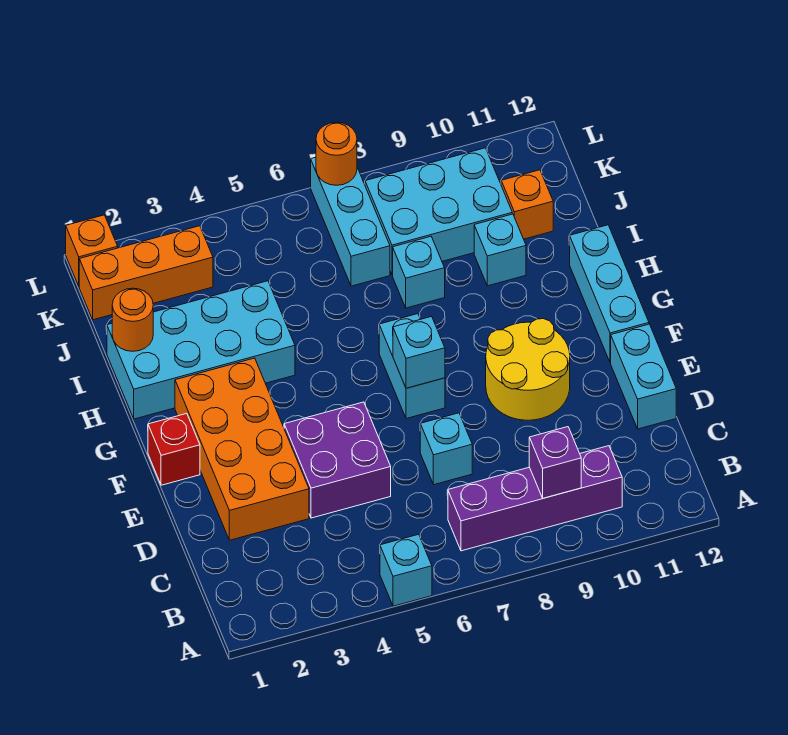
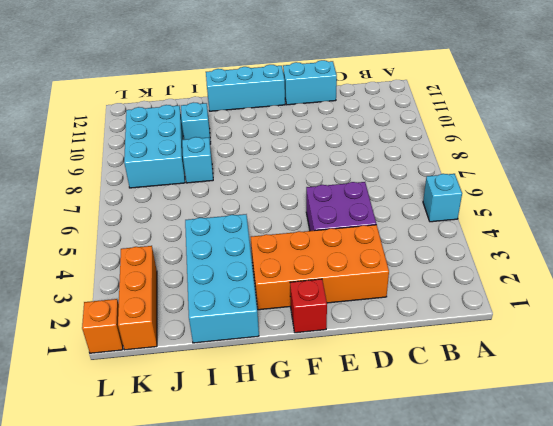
none -> purple brick B7:B10 level 1
none -> cyan brick D7 level 1
none -> yellow round brick E9:F10 level 1

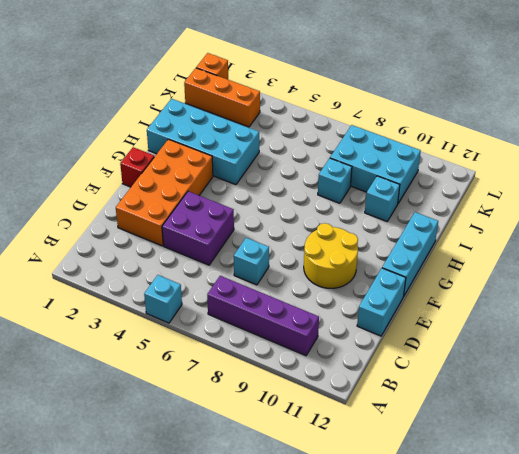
none -> cyan brick F7:G7 level 1
none -> cyan brick J7:L7 level 1
none -> orange brick J11 level 1

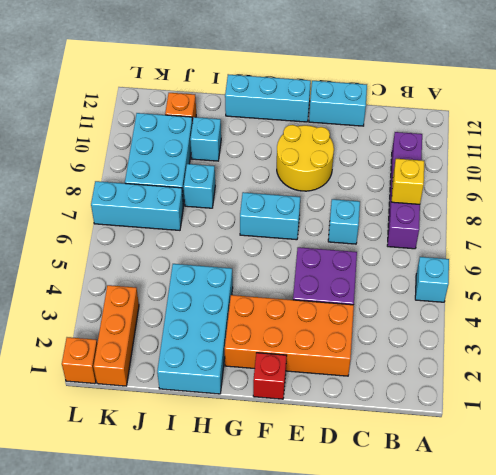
yellow brick B8 level 2 -> none
none -> purple brick B9 level 2
none -> cyan brick F7 level 2
none -> orange round brick I1 level 2

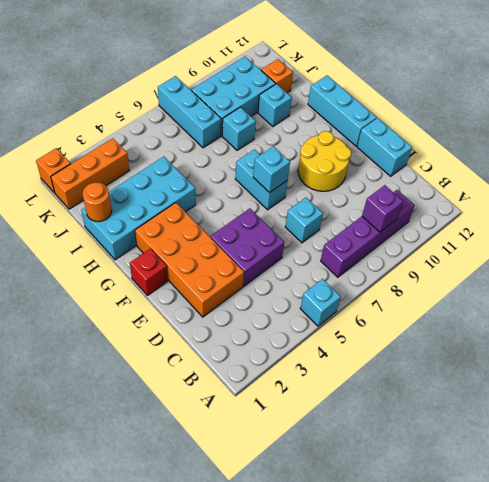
none -> orange round brick L7 level 2

